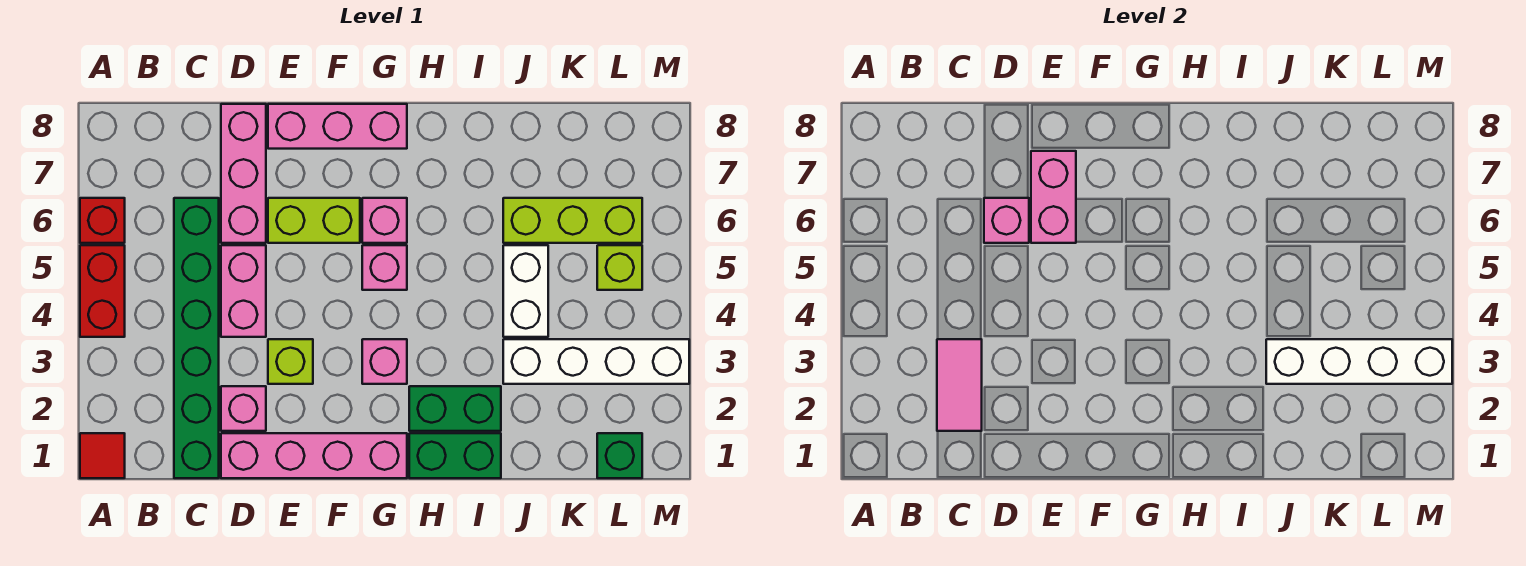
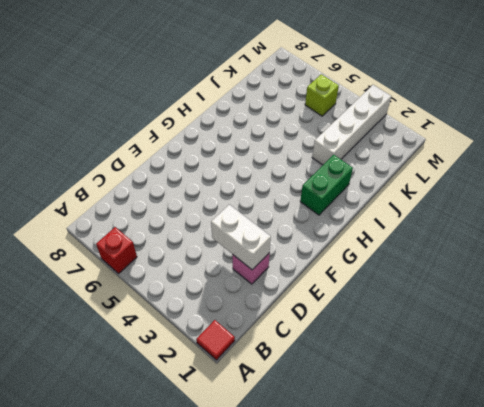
white brick D2:D3 level 2 -> white brick J4:J5 level 1
none -> red brick A4:A5 level 1
none -> green brick C1:C6 level 1
none -> pink brick D1:G1 level 1

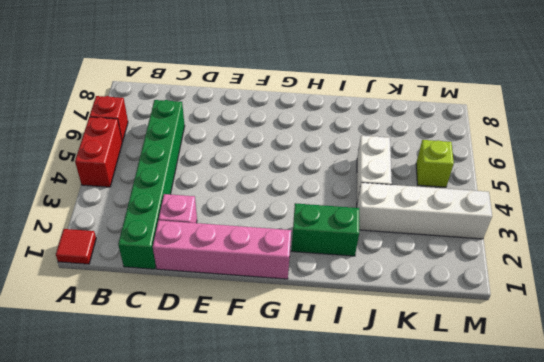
none -> pink brick D4:D5 level 1
none -> pink brick D6:D8 level 1
none -> lime brick E3 level 1

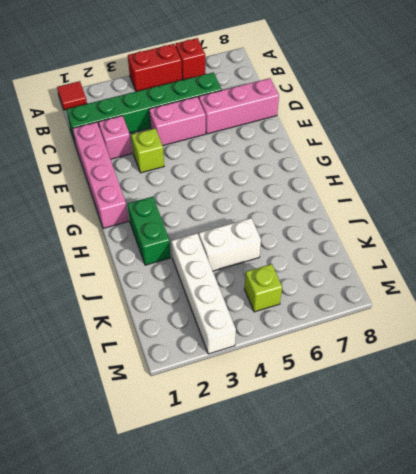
none -> lime brick E6:F6 level 1
none -> pink brick E8:G8 level 1
none -> pink brick G3 level 1

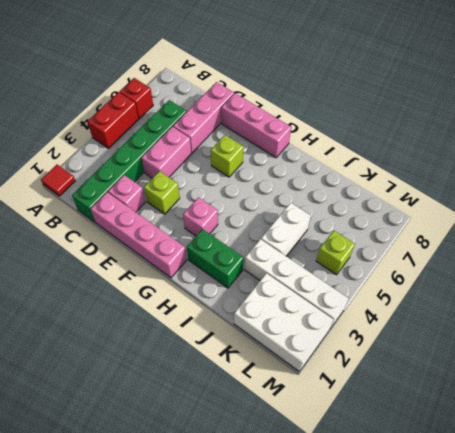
lime brick F6 level 1 -> lime brick E6:F6 level 1
white brick K1:M2 level 1 -> green brick L1 level 1
none -> pink brick G5 level 1
none -> pink brick G6 level 1
none -> green brick H1:I1 level 1

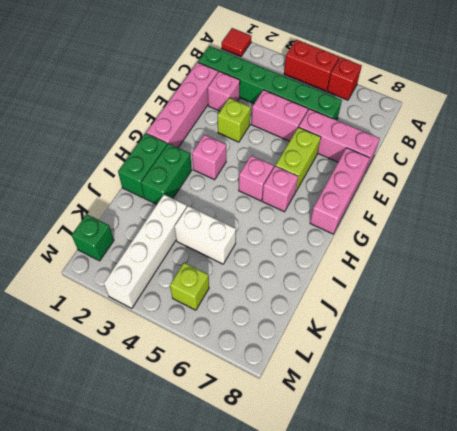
none -> lime brick J6:L6 level 1
none -> pink tile C2:C3 level 2
none -> pink brick D6 level 2

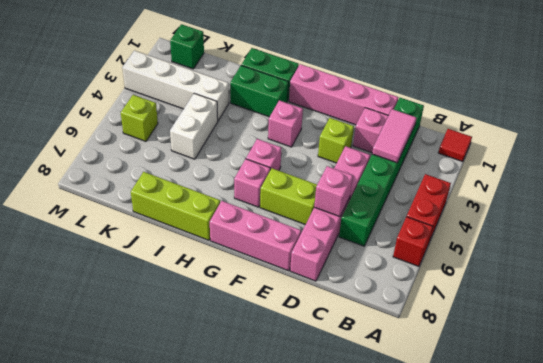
lime brick H8:J8 level 1 -> lime brick J6:L6 level 1
none -> pink brick E6:E7 level 2
none -> white brick J3:M3 level 2

